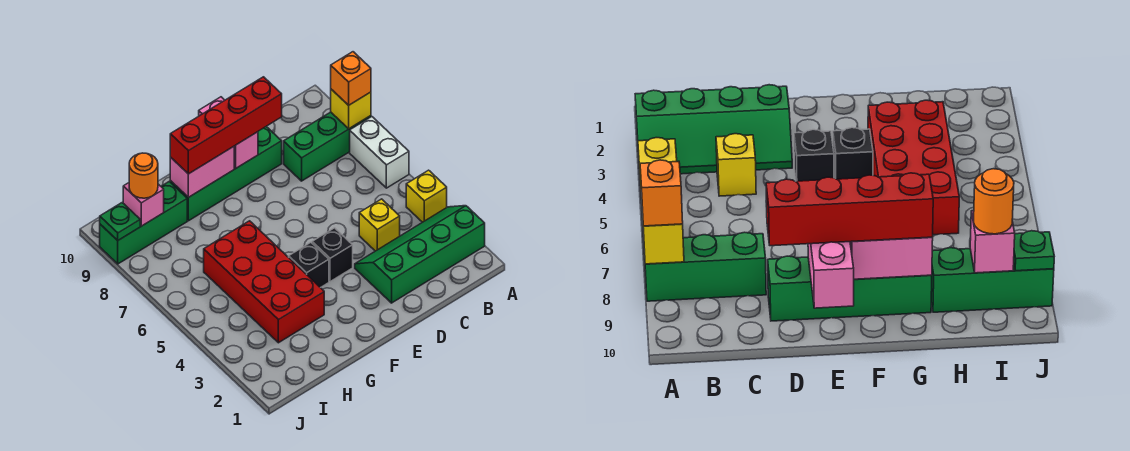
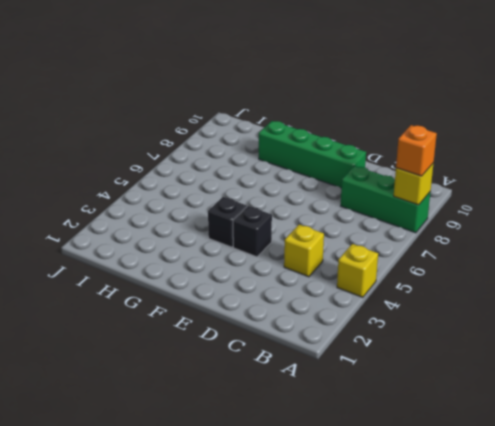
none -> green slope A2:D3 level 1 top 2
none -> white brick A6:A7 level 1
none -> red brick G3:H6 level 1

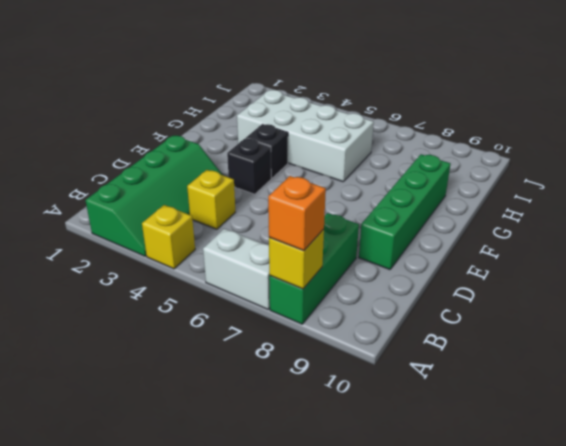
white brick G3:H6 level 1 -> red brick G3:H6 level 1
none -> green brick H9:J9 level 1
none -> pink brick E9:E10 level 2
none -> pink brick F9:G9 level 2

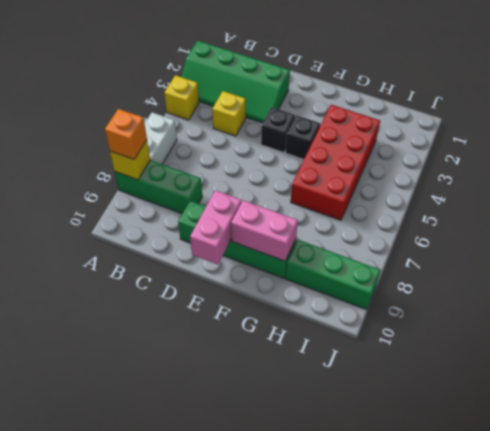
none -> pink brick I9 level 2
none -> green plate J9 level 2
none -> red brick D9:G9 level 3

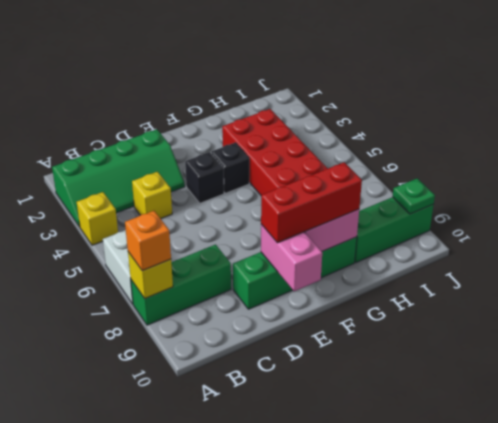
red brick E9:G9 level 3 -> red brick D9:G9 level 3
none -> pink brick I9 level 2
none -> orange round brick I9 level 3

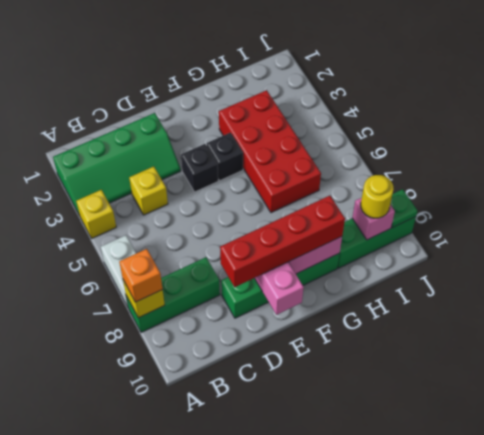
yellow round brick I9 level 3 -> orange round brick I9 level 3

